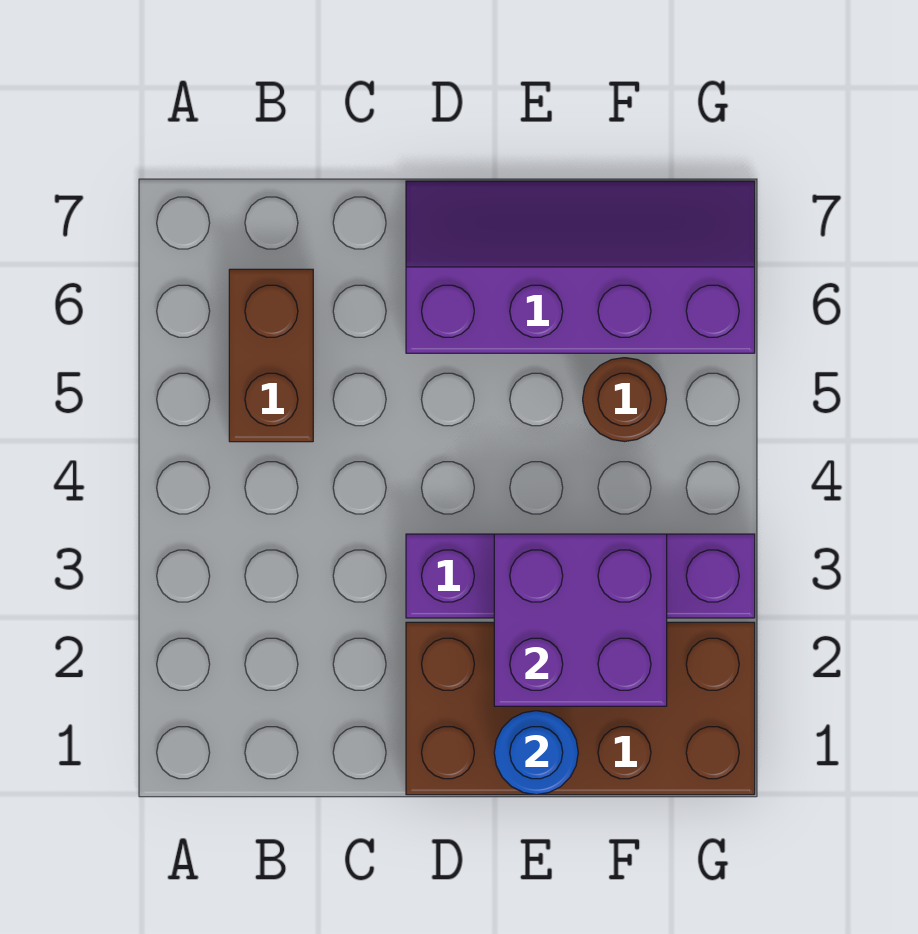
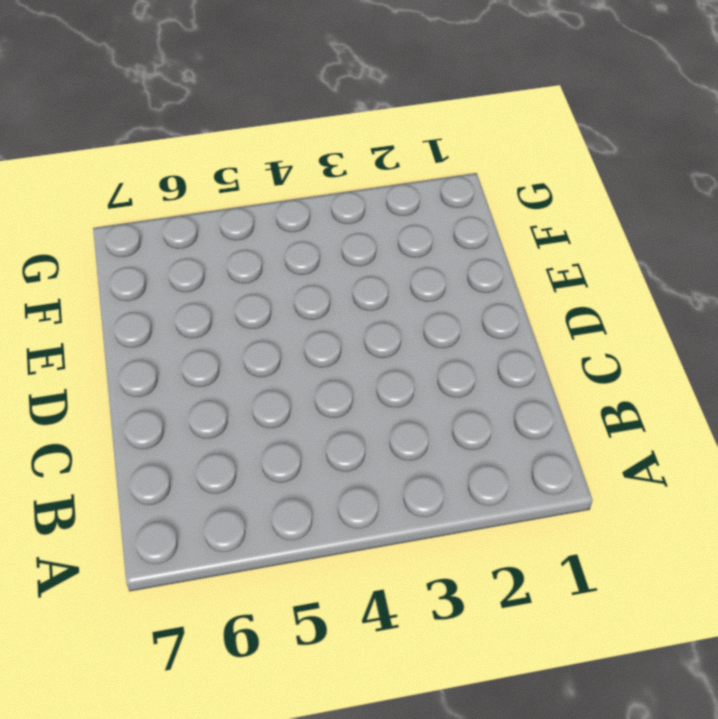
none -> brown brick B5:B6 level 1
none -> brown brick D1:G2 level 1

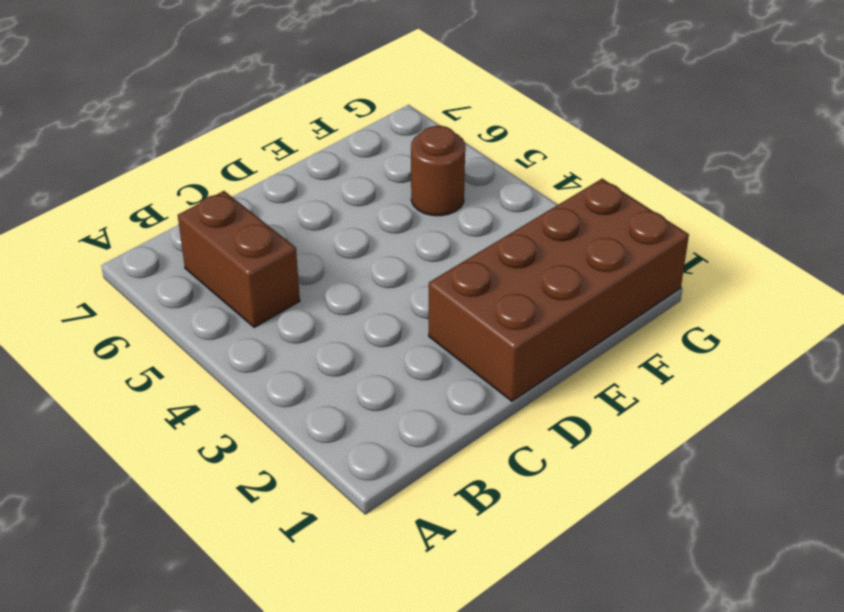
none -> purple brick D3:G3 level 1
none -> purple slope D6:G7 level 1 top 6

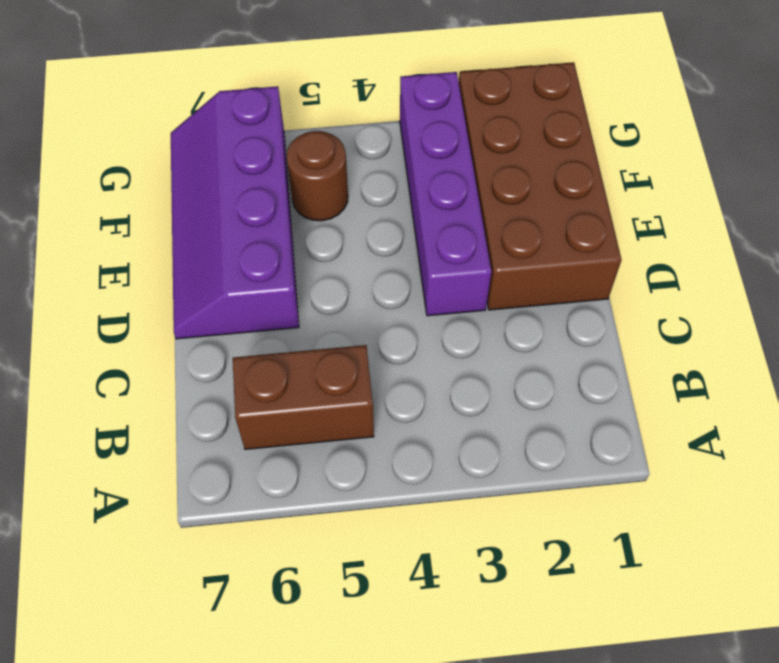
none -> blue round brick E1 level 2
none -> purple brick E2:F3 level 2

